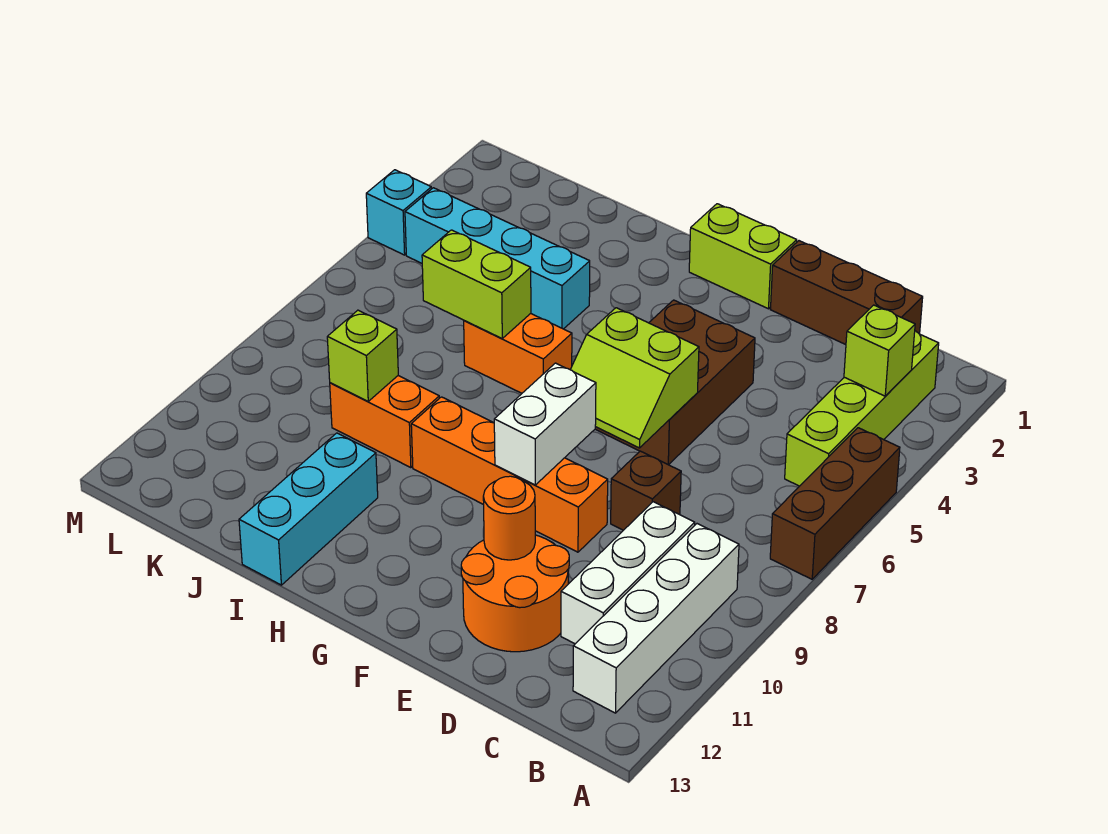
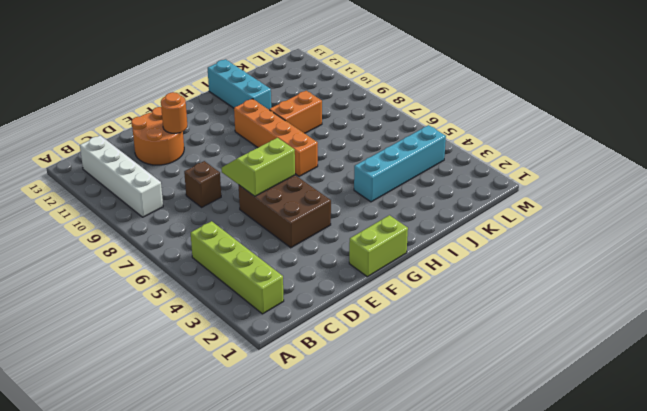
orange brick H7:H10 level 1 -> orange brick E9:H9 level 1
none -> brown brick A5:A7 level 1
none -> brown brick C1:E1 level 1
none -> white brick C9:C11 level 1

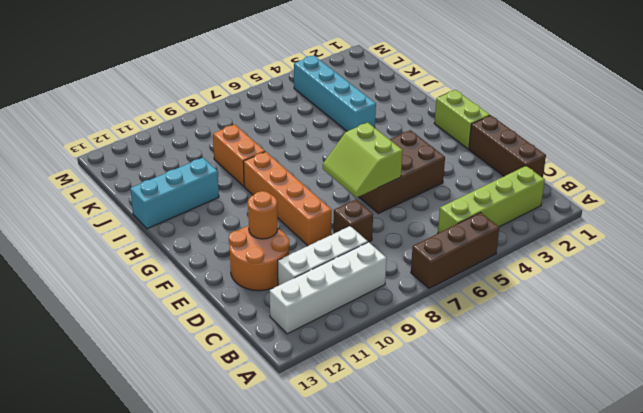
none -> orange brick H6:I6 level 1
none -> cyan brick M4 level 1
none -> lime brick B3 level 2

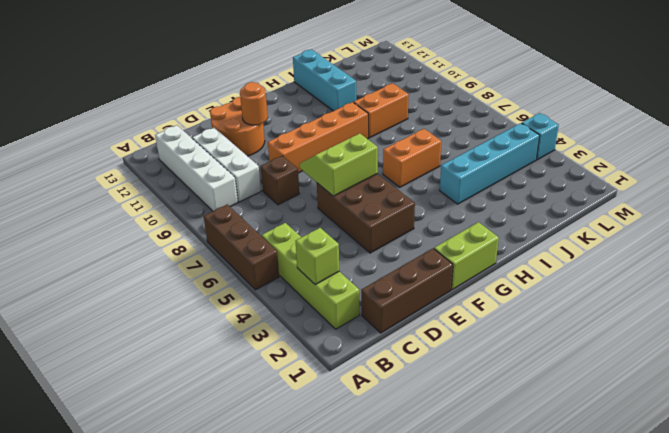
none -> white brick F8:F9 level 2
none -> lime brick I6:J6 level 2
none -> lime brick J9 level 2

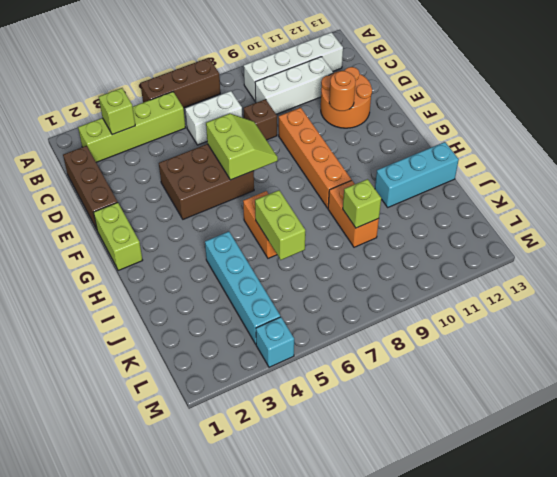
white brick C6:C7 level 1 -> white brick F8:F9 level 2

